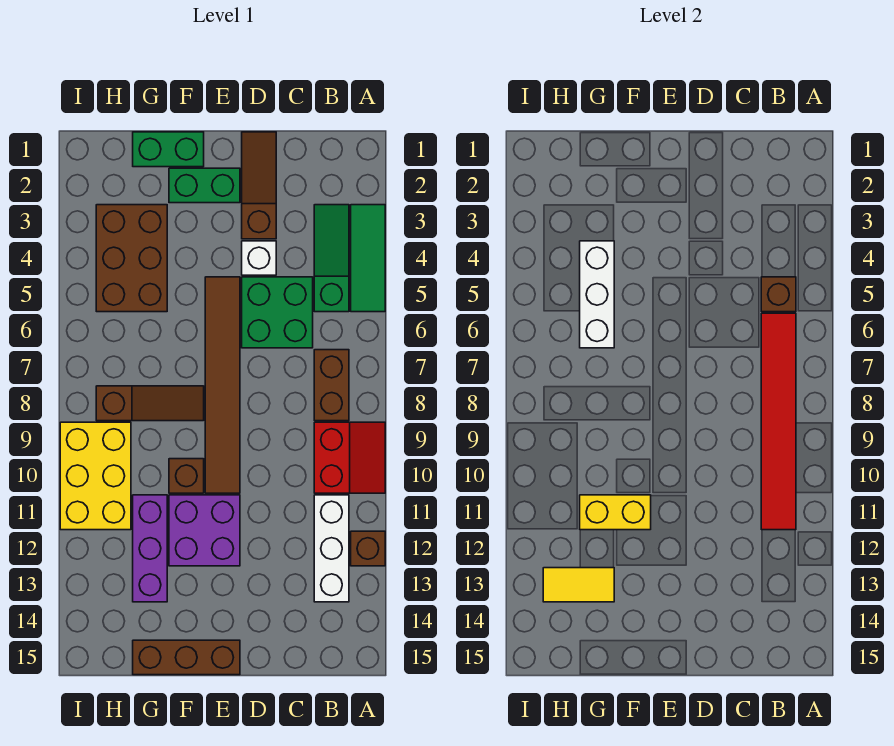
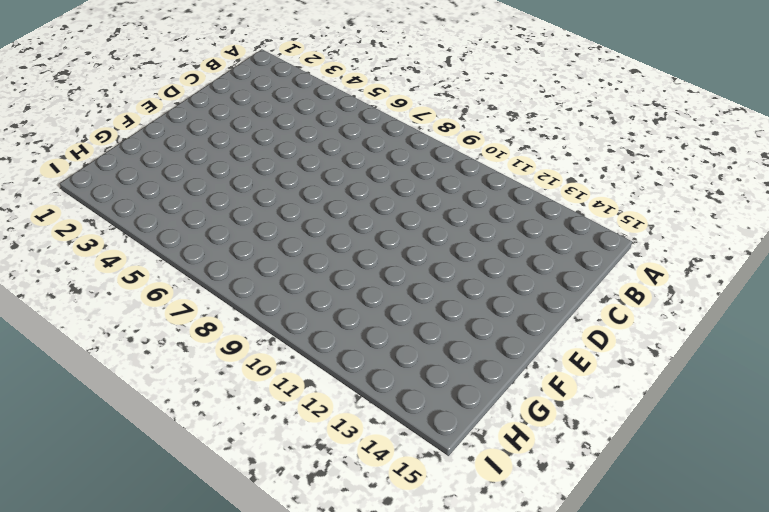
none -> green tile A3:A5 level 1
none -> red slope A9:B10 level 1 top B
none -> brown brick A12 level 1

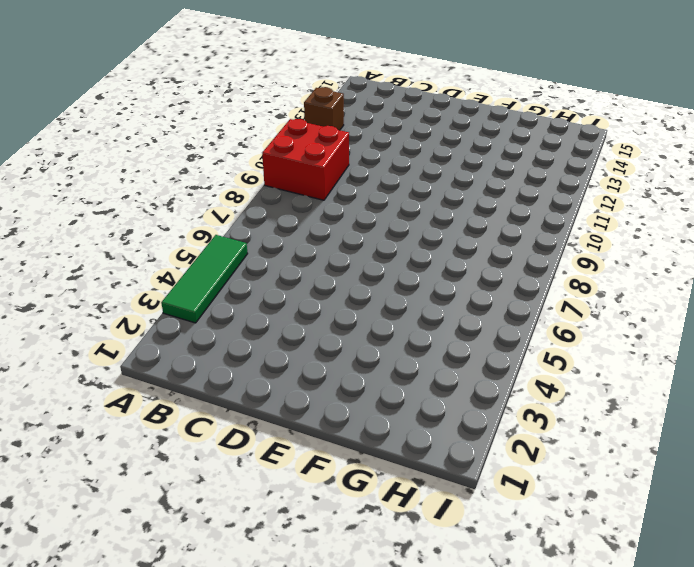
red brick A9:B10 level 1 -> red slope A9:B10 level 1 top B
none -> green slope B3:B5 level 1 top 5
none -> brown brick B7:B8 level 1
none -> white brick B11:B13 level 1

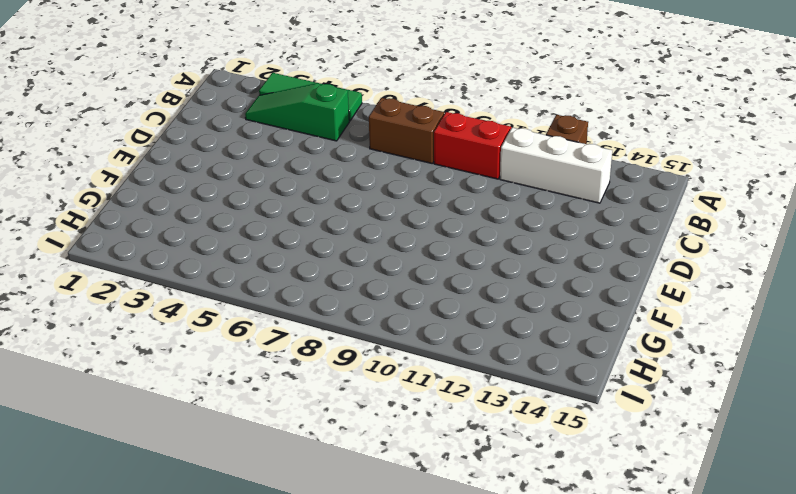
none -> green brick C5:D6 level 1
none -> brown slope D1:D3 level 1 top 3
none -> white brick D4 level 1

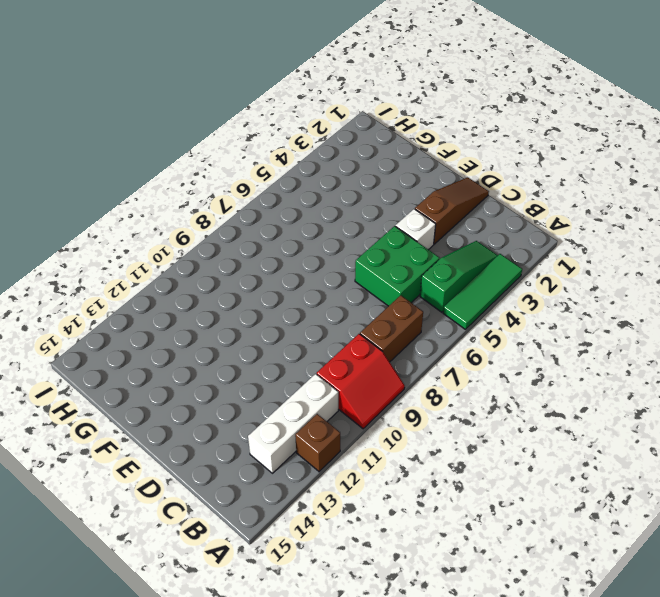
none -> green brick E2:F2 level 1
none -> brown tile E5:E10 level 1
none -> purple brick E11:F12 level 1

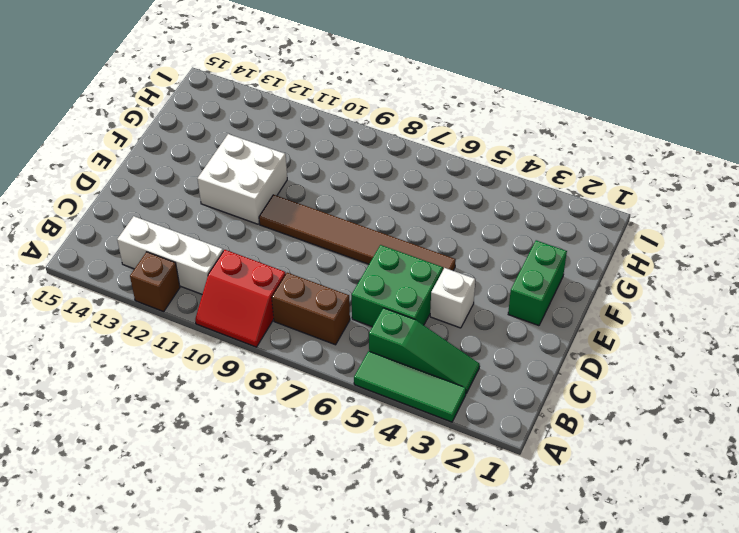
white brick E11:F12 level 1 -> purple brick E11:F12 level 1
none -> brown slope D1:D3 level 1 top 3
none -> brown brick E15:G15 level 1
none -> green brick F1:G1 level 1

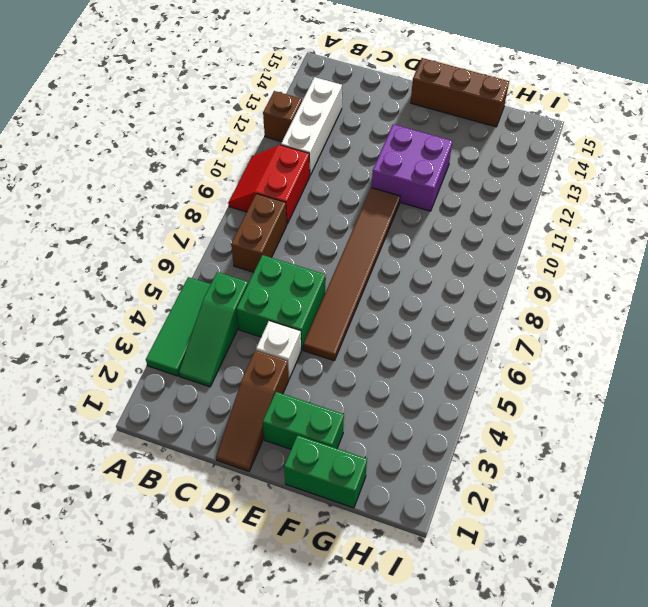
none -> brown slope F8:H8 level 1 top H
none -> brown brick F10 level 1
none -> brown brick G3:H5 level 1

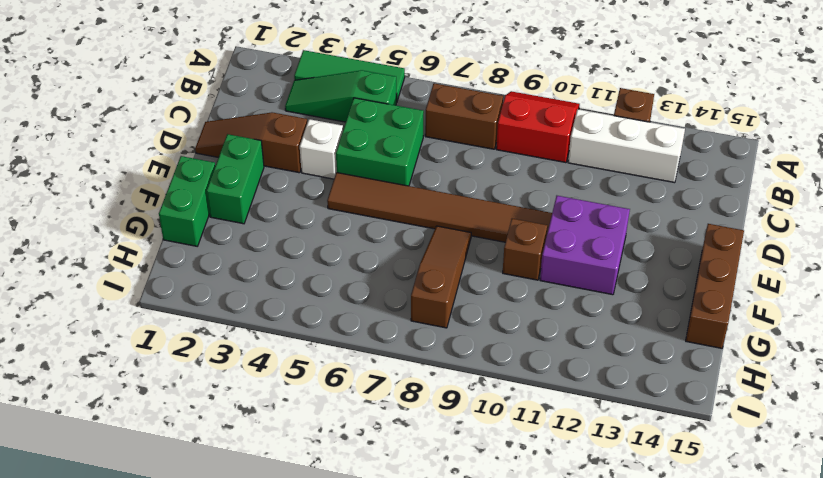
none -> brown brick G3:H5 level 1
none -> purple brick G11:G13 level 1
none -> yellow brick H9:I11 level 1

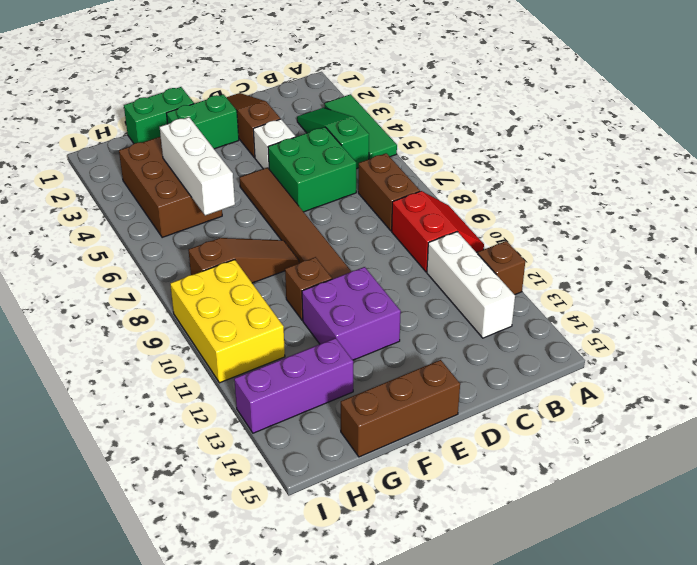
purple brick G13:I13 level 1 -> purple brick G11:G13 level 1
none -> brown brick B5 level 2
none -> red tile B6:B11 level 2
none -> yellow brick F11:G11 level 2

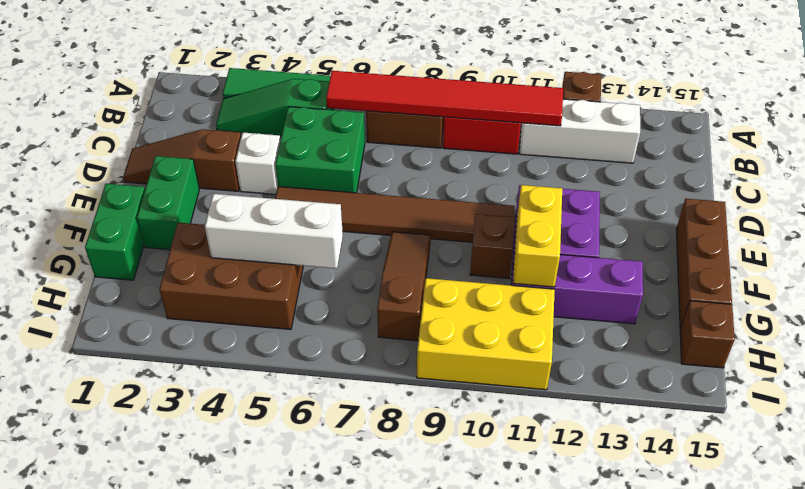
brown brick H15 level 1 -> brown brick B5 level 2
none -> yellow tile G13:H13 level 2

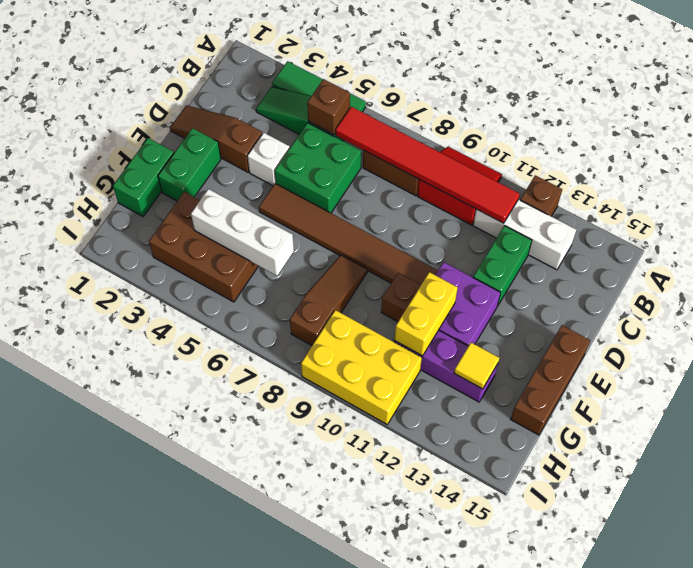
green brick C12:D12 level 1 -> none
yellow tile G13 level 2 -> yellow tile G13:H13 level 2

